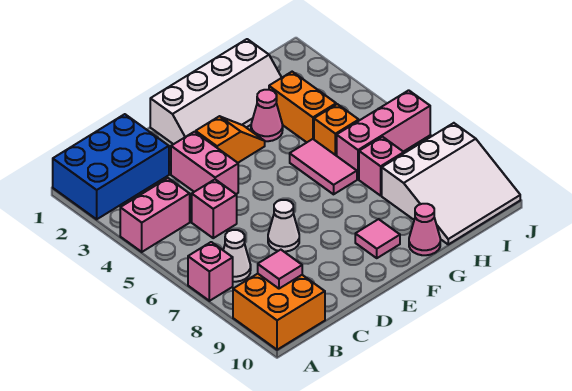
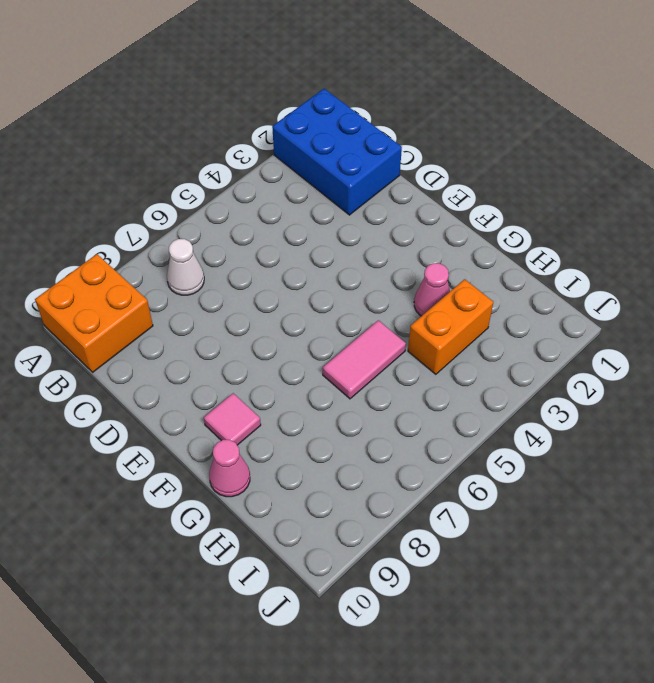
none -> pink brick A4:B4 level 1
none -> pink brick A7 level 1
none -> pink brick C5 level 1

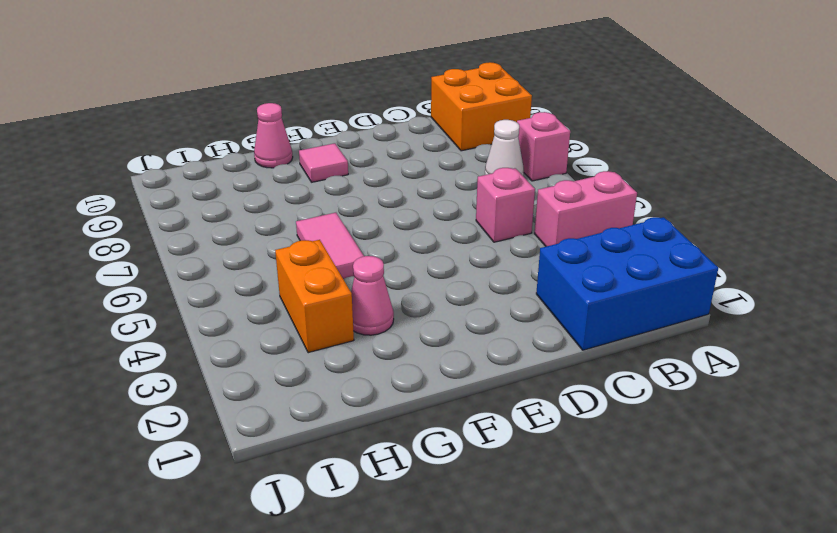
none -> pink brick D3:D4 level 1
none -> white cone D7 level 1
none -> white slope E1:H2 level 1 top 1

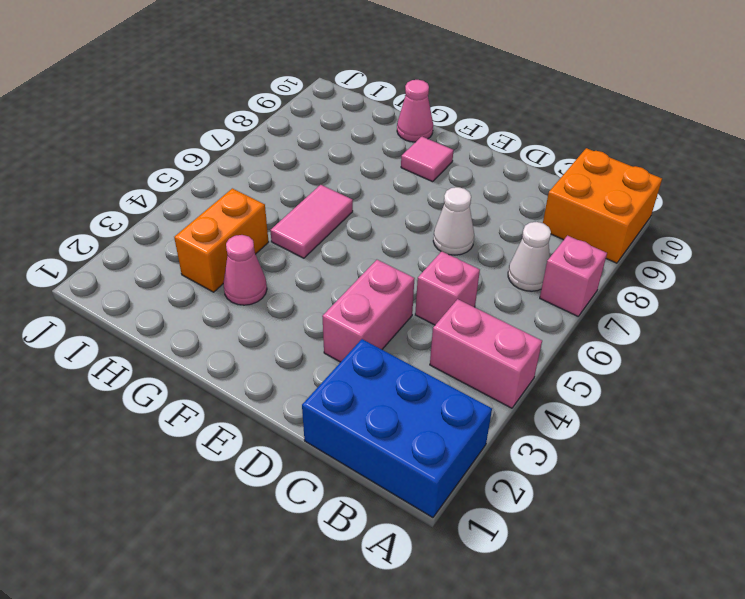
none -> white slope E1:H2 level 1 top 1
none -> orange slope E3:F3 level 1 top E
none -> orange brick H5 level 1

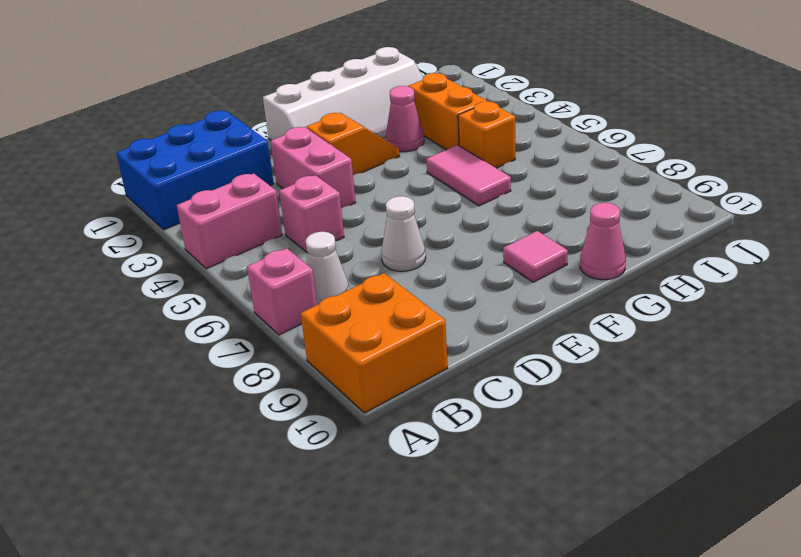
none -> pink brick H6:J6 level 1
none -> pink brick H7 level 1
none -> white slope H8:J10 level 1 top 8

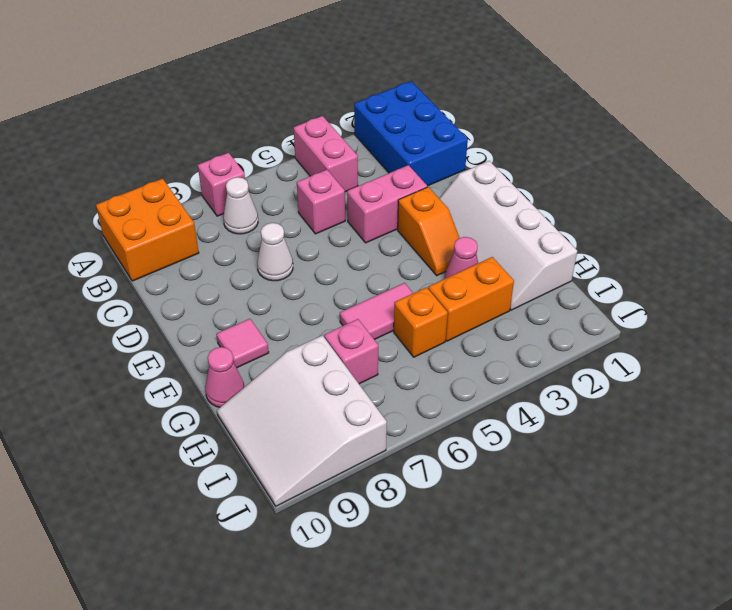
none -> pink brick H6:J6 level 1
none -> pink tile B9 level 2

